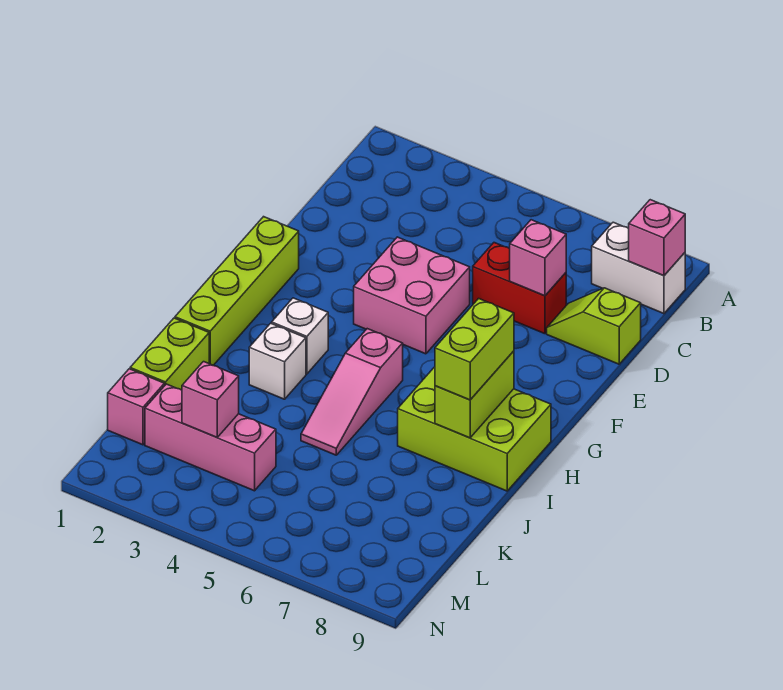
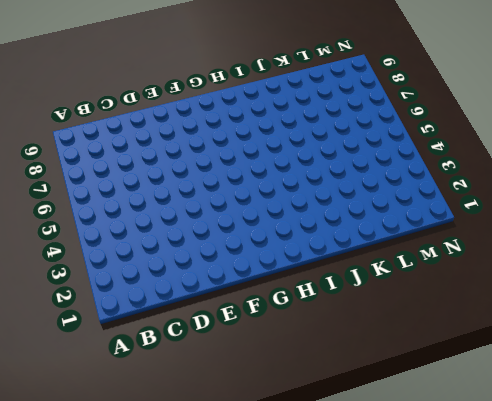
none -> white brick B8:B9 level 1
none -> red brick D6:D7 level 1
none -> lime slope D8:D9 level 1 top 9

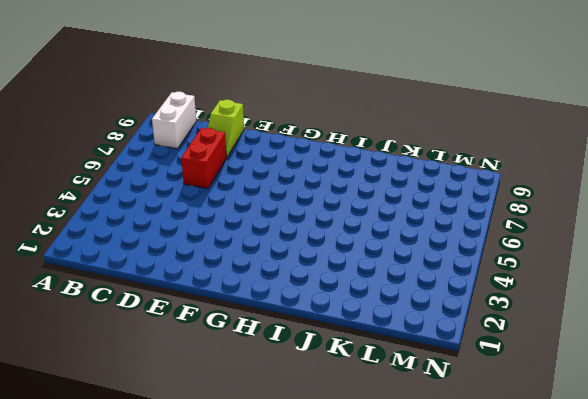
none -> pink brick E4:F5 level 1
none -> lime brick F1:I1 level 1
none -> white brick H3 level 1

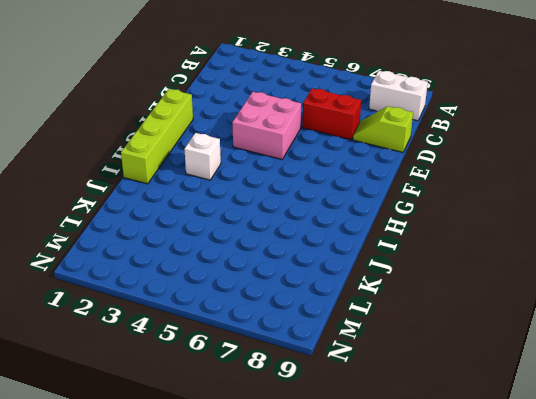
none -> pink slope H5:J5 level 1 top H
none -> lime brick H7:I9 level 1
none -> white brick I3 level 1

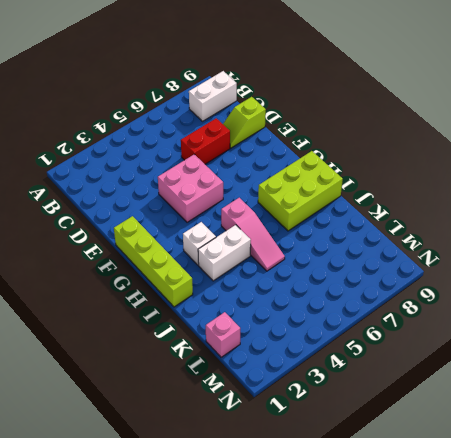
white brick I3:I4 level 1 -> white brick I3 level 1
none -> lime brick J1:K1 level 1
none -> pink brick L2:L4 level 1
none -> pink brick B9 level 2

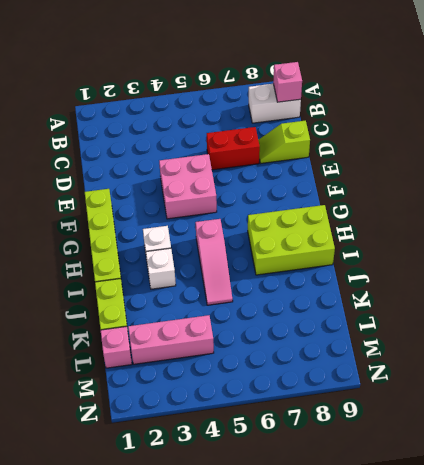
none -> pink brick D7 level 2
none -> lime brick H8:I8 level 2
none -> pink brick L3 level 2

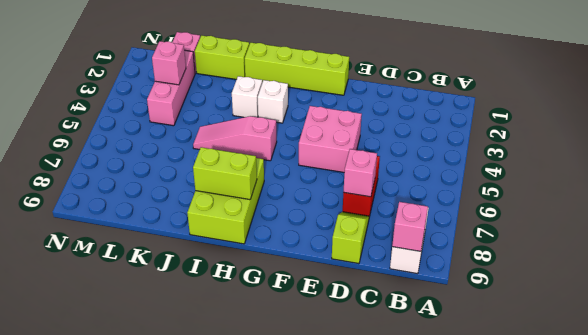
none -> lime brick H8:I8 level 3

